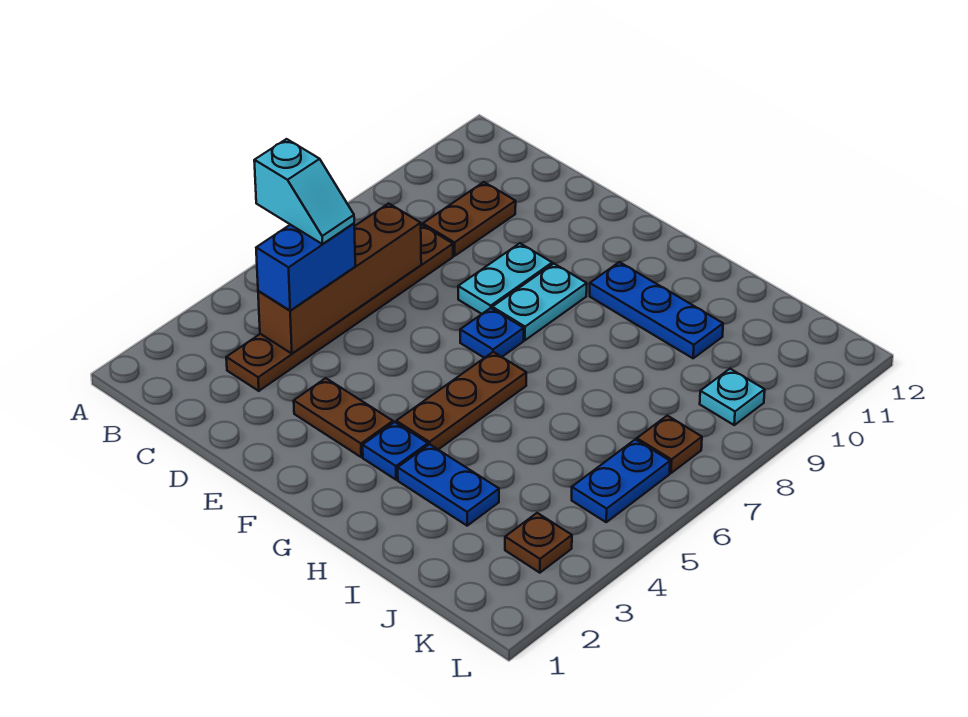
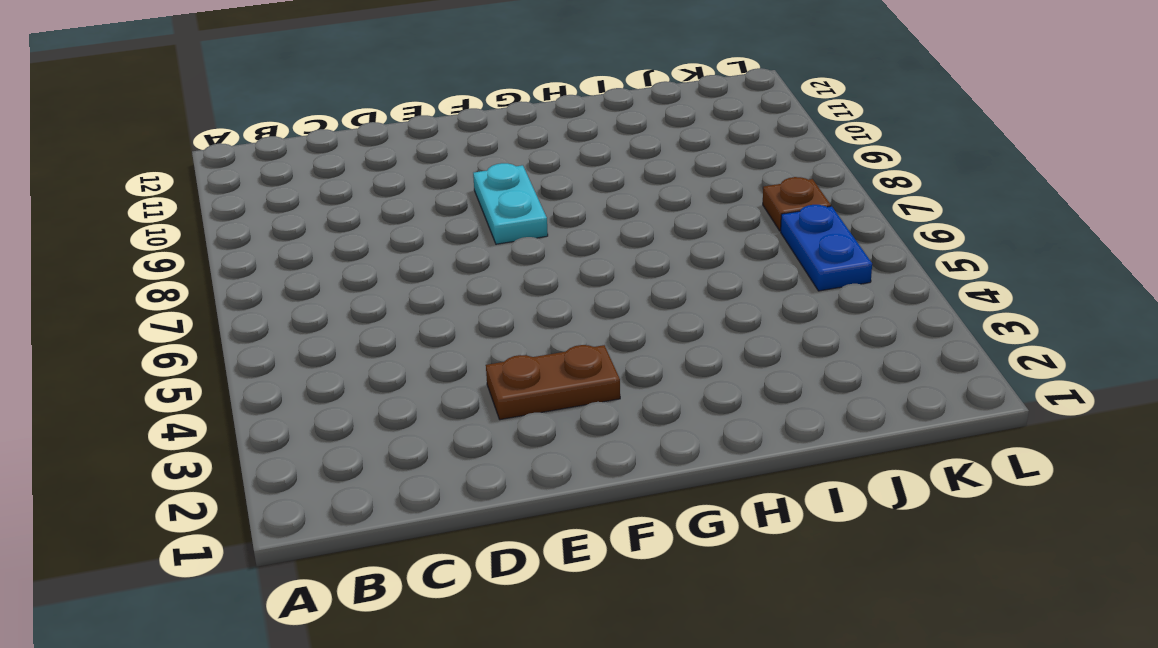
none -> brown plate C3:C8 level 1
none -> brown plate C9:C10 level 1
none -> cyan plate E8:E9 level 1

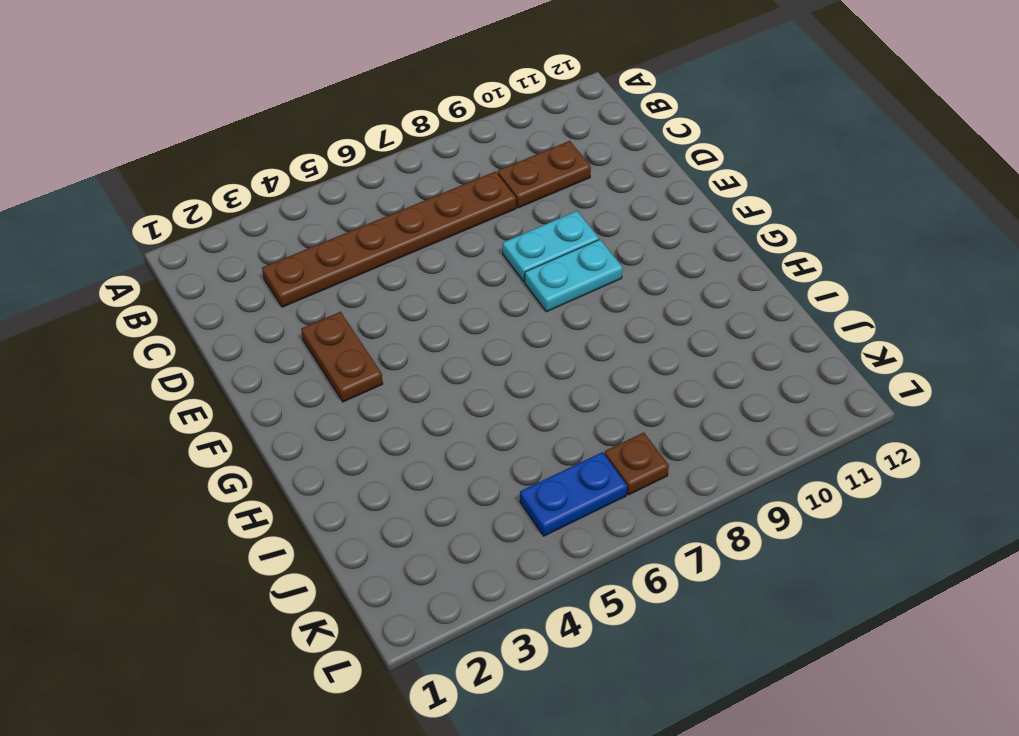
none -> blue plate F7 level 1
none -> blue plate G3 level 1
none -> brown plate G4:G6 level 1

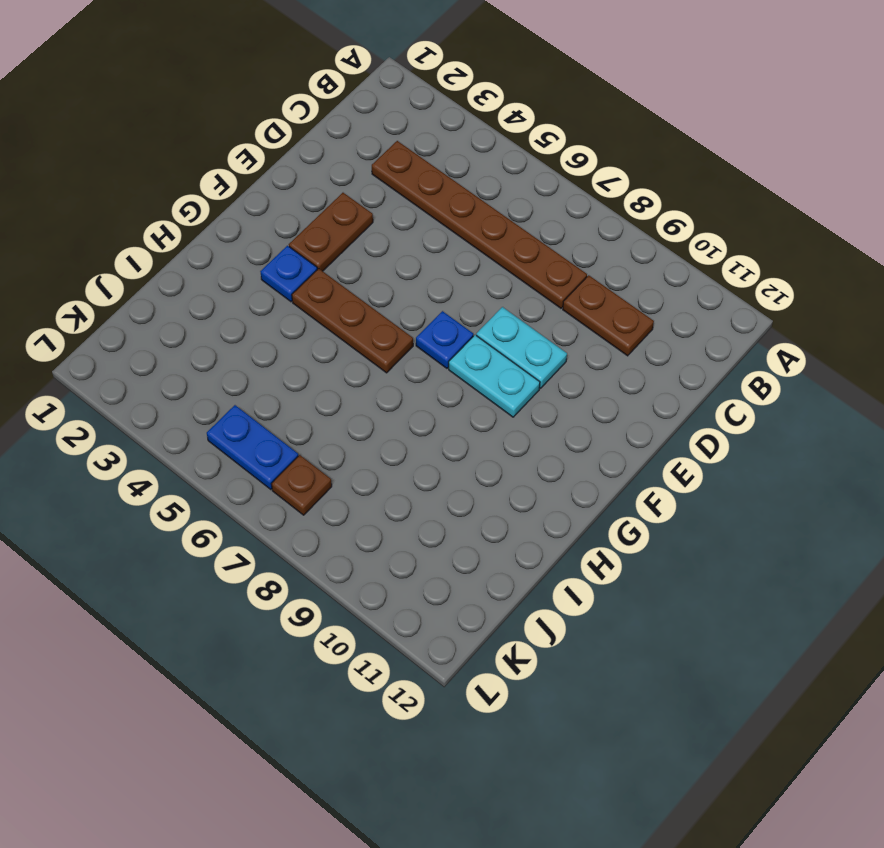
none -> blue plate G10:I10 level 1
none -> blue plate H3:I3 level 1
none -> brown plate K3 level 1

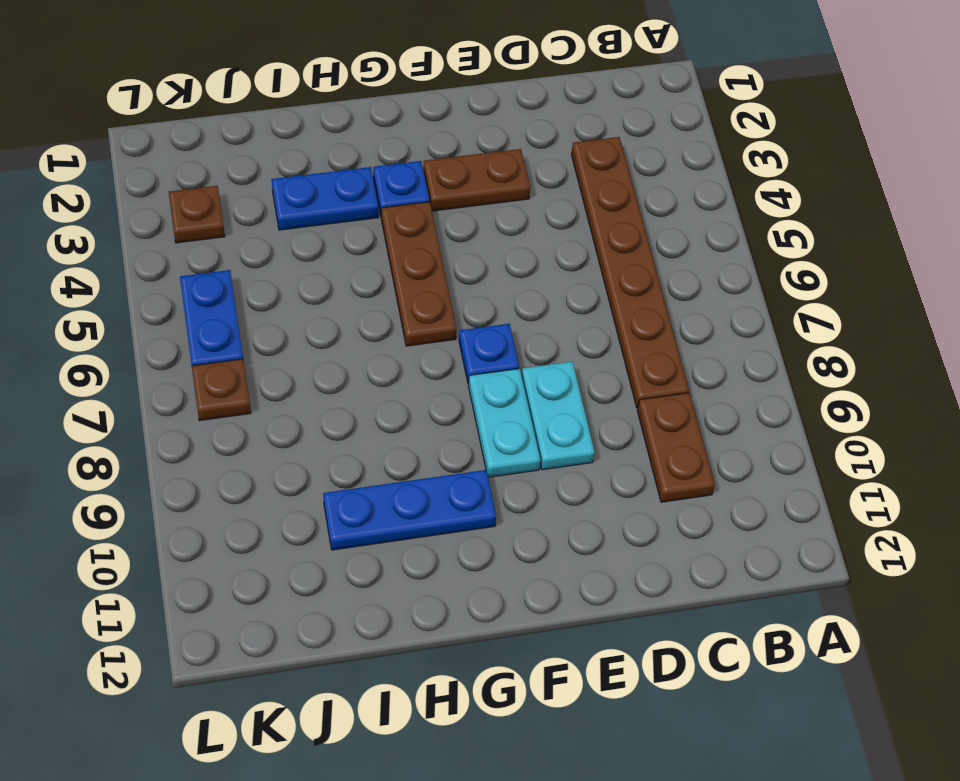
none -> cyan plate K9 level 1
none -> brown brick C4:C7 level 2
none -> blue brick C4:C5 level 3

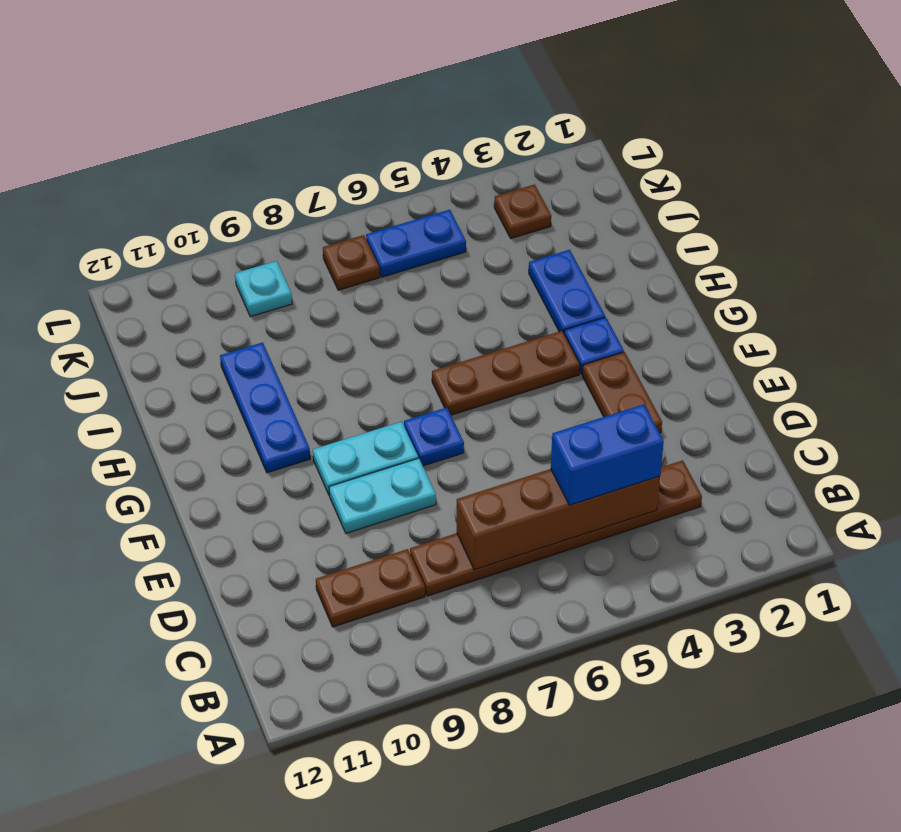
none -> cyan slope B5:C5 level 4 top B

